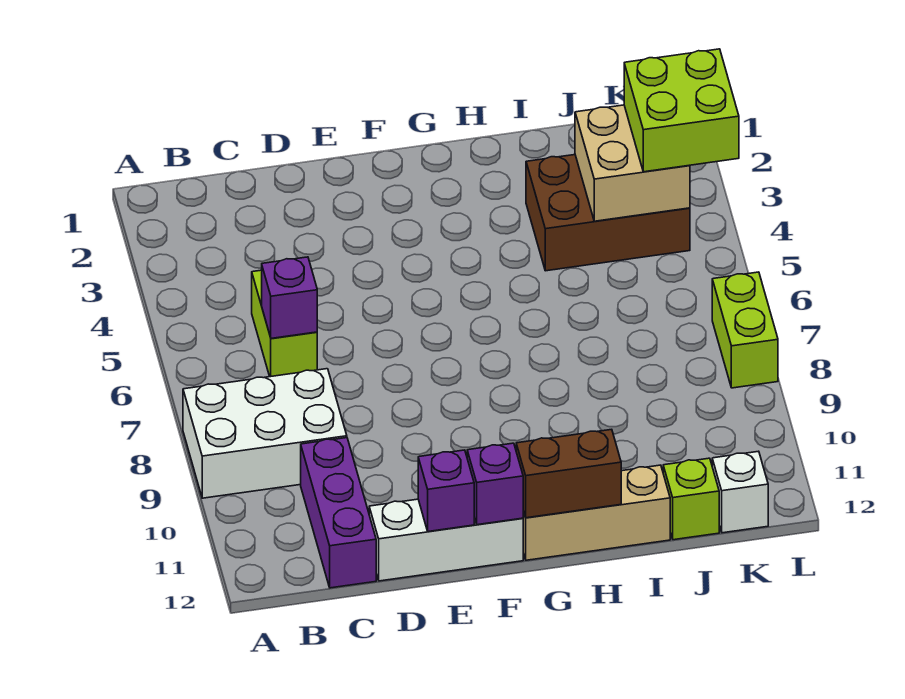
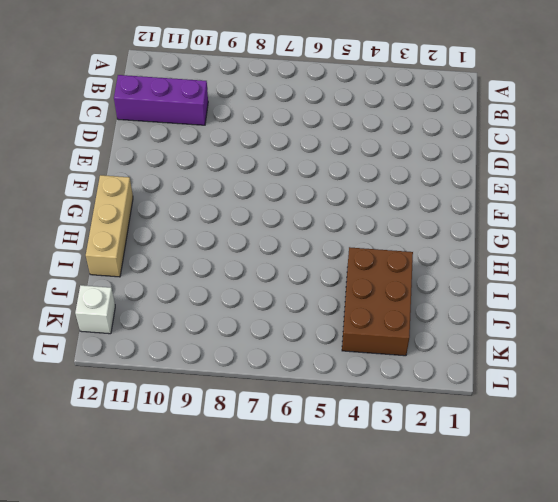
none -> white brick A8:C9 level 1
none -> lime brick C5:C6 level 1
none -> white brick D12:F12 level 1

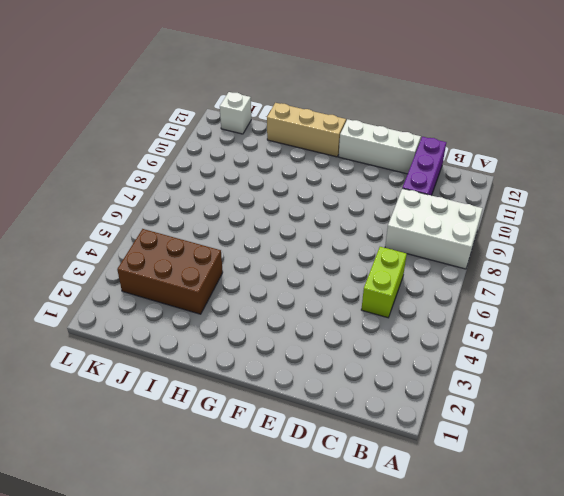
none -> lime brick J12 level 1
none -> lime brick L7:L8 level 1
none -> purple brick C6 level 2

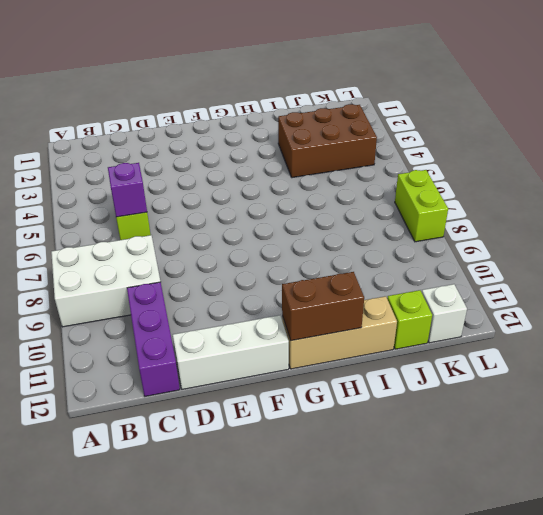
none -> purple brick E12 level 2
none -> purple brick F12 level 2
none -> tan brick J3:K4 level 2

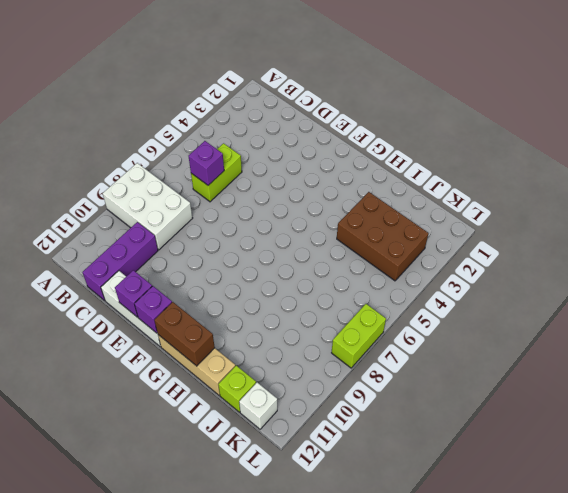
none -> tan brick J3:K4 level 2
none -> lime brick K3:L4 level 3

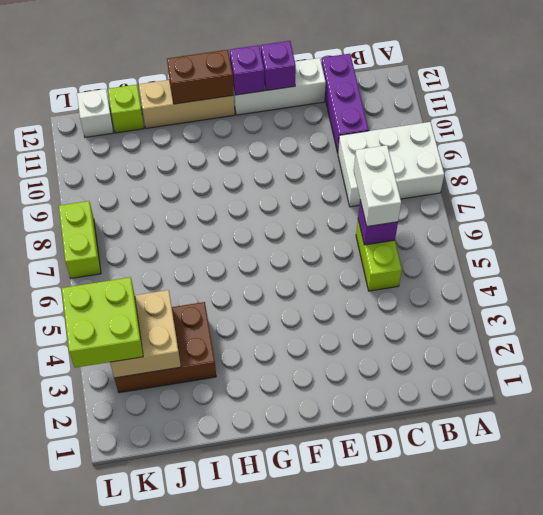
white brick C6:C7 level 3 -> none

